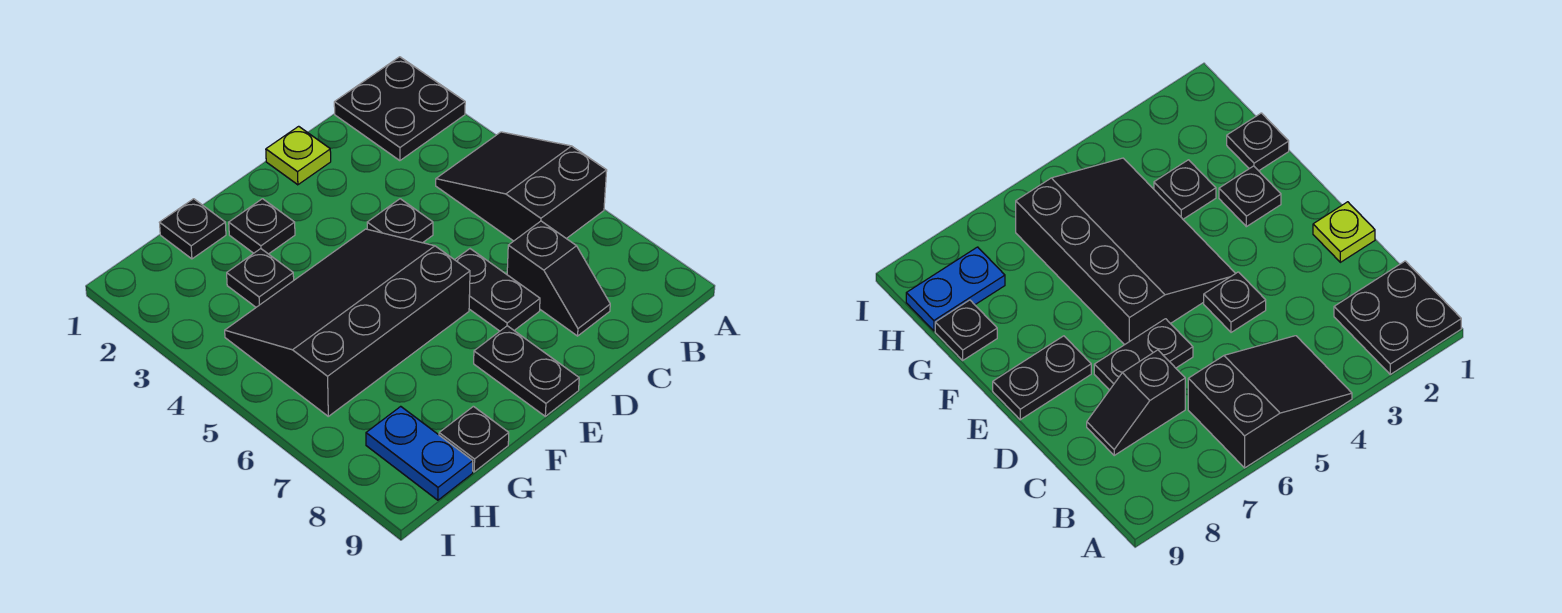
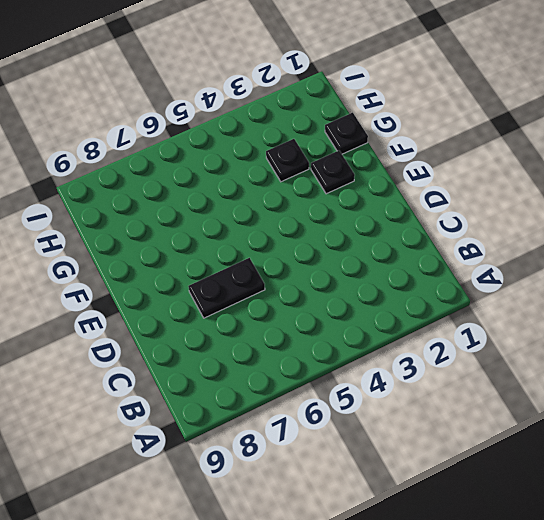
none -> black plate A1:B2 level 1
none -> black slope A4:B6 level 1 top 6
none -> black slope C7:C8 level 1 top 7

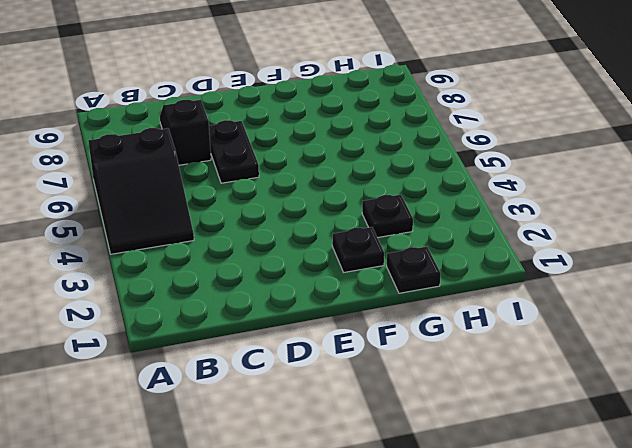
none -> black plate A1:B2 level 1
none -> lime plate D1 level 1
none -> black plate D4 level 1

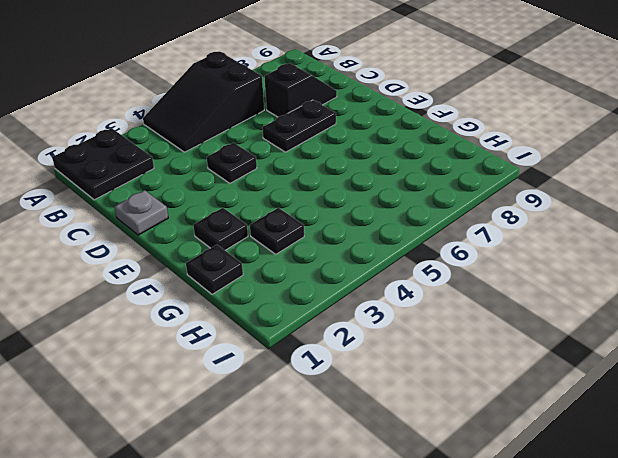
grey plate D1 level 1 -> lime plate D1 level 1
none -> black slope E4:H6 level 1 top 6
none -> black plate E8:E9 level 1
none -> black plate G9 level 1

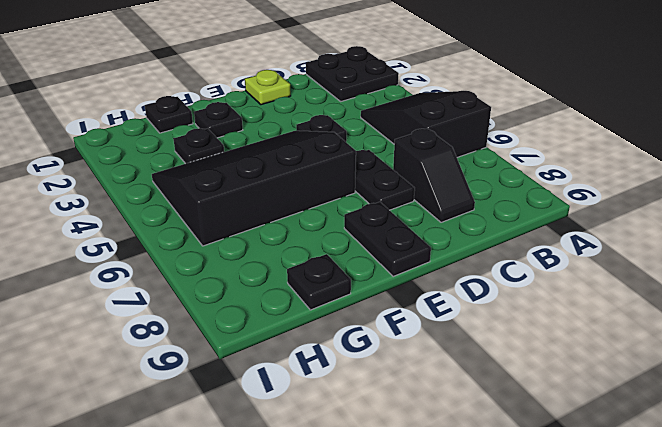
none -> blue plate H8:H9 level 1

